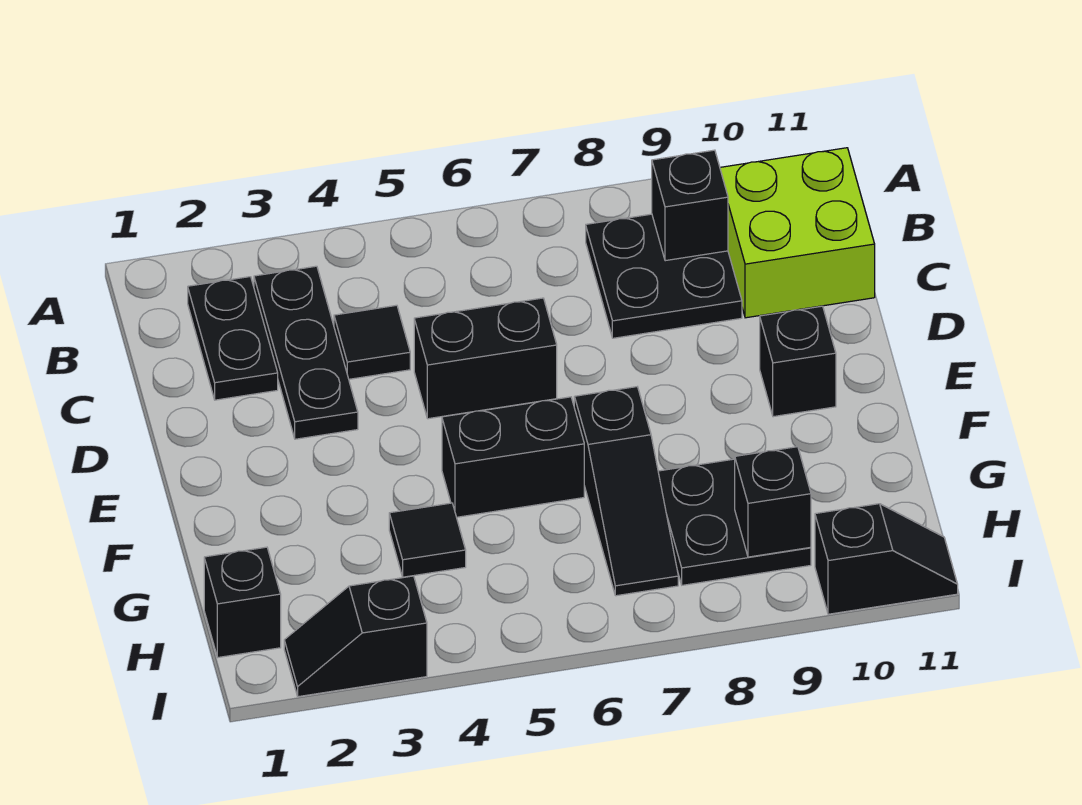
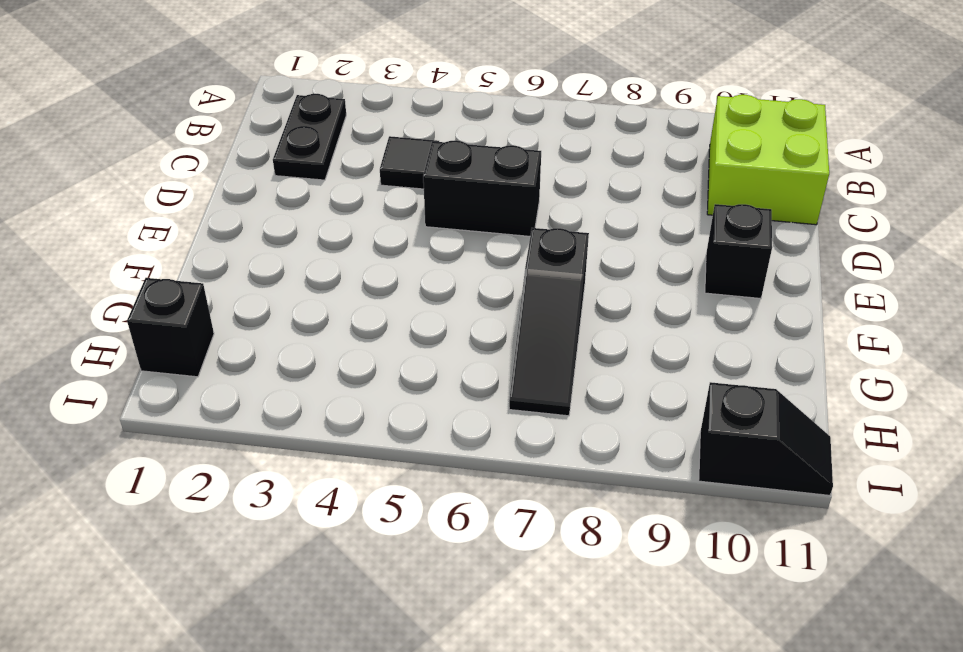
none -> black plate B3:D3 level 1
none -> black plate B8:C9 level 1
none -> black brick F5:F6 level 1

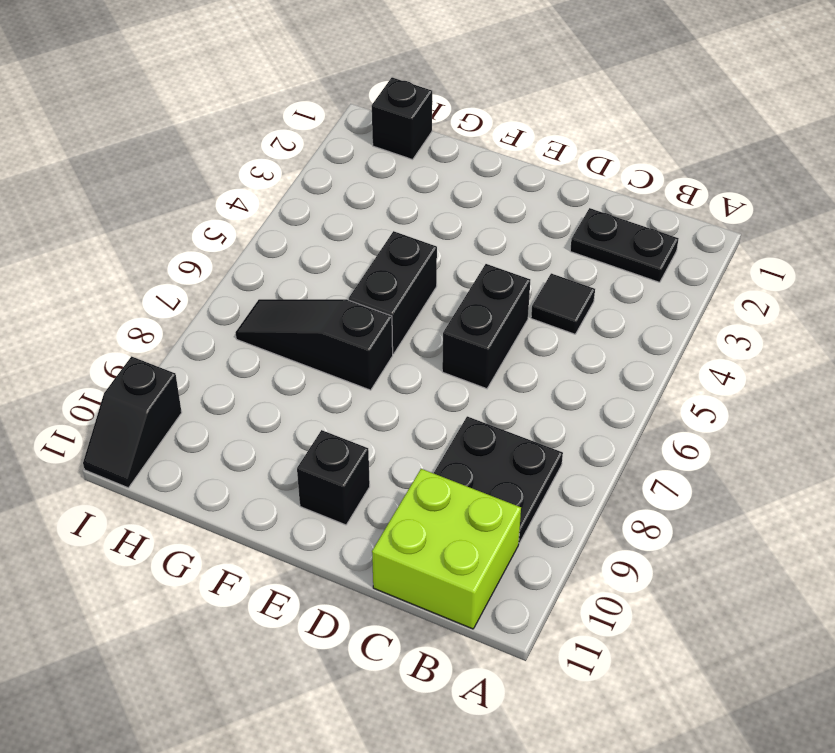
none -> black plate B3:D3 level 1
none -> black tile G4 level 1
none -> black plate G8:H9 level 1

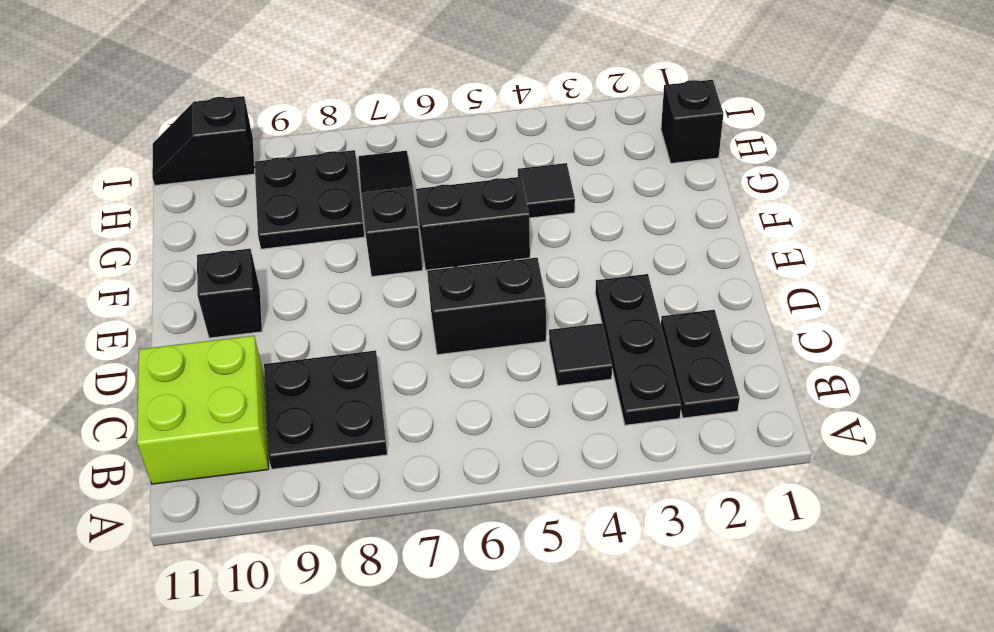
none -> black slope I2:I3 level 1 top 3
none -> black brick B9 level 2
none -> black brick H9 level 2

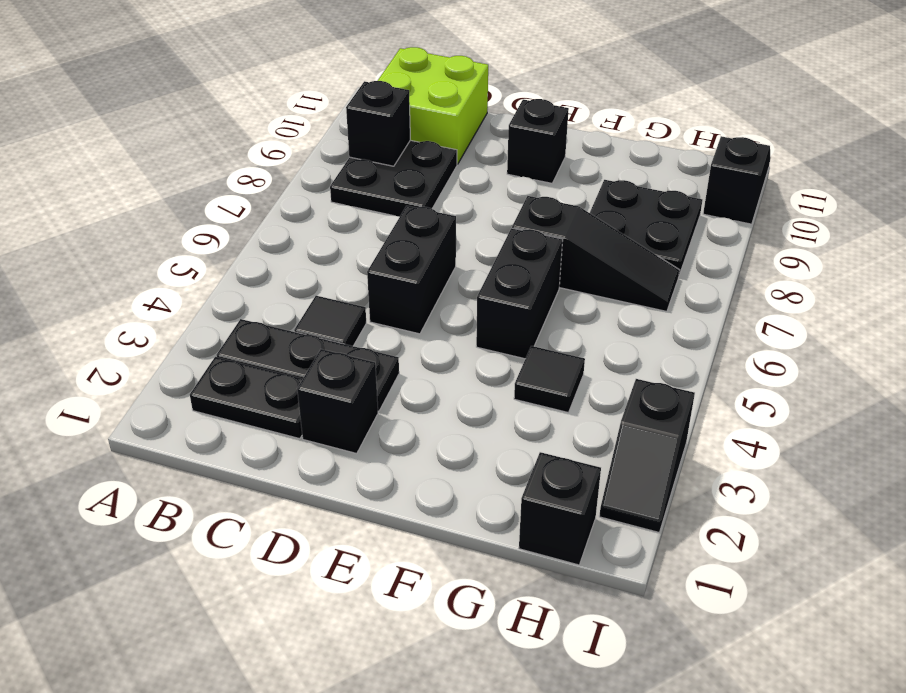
black brick D2 level 1 -> black brick H9 level 2

